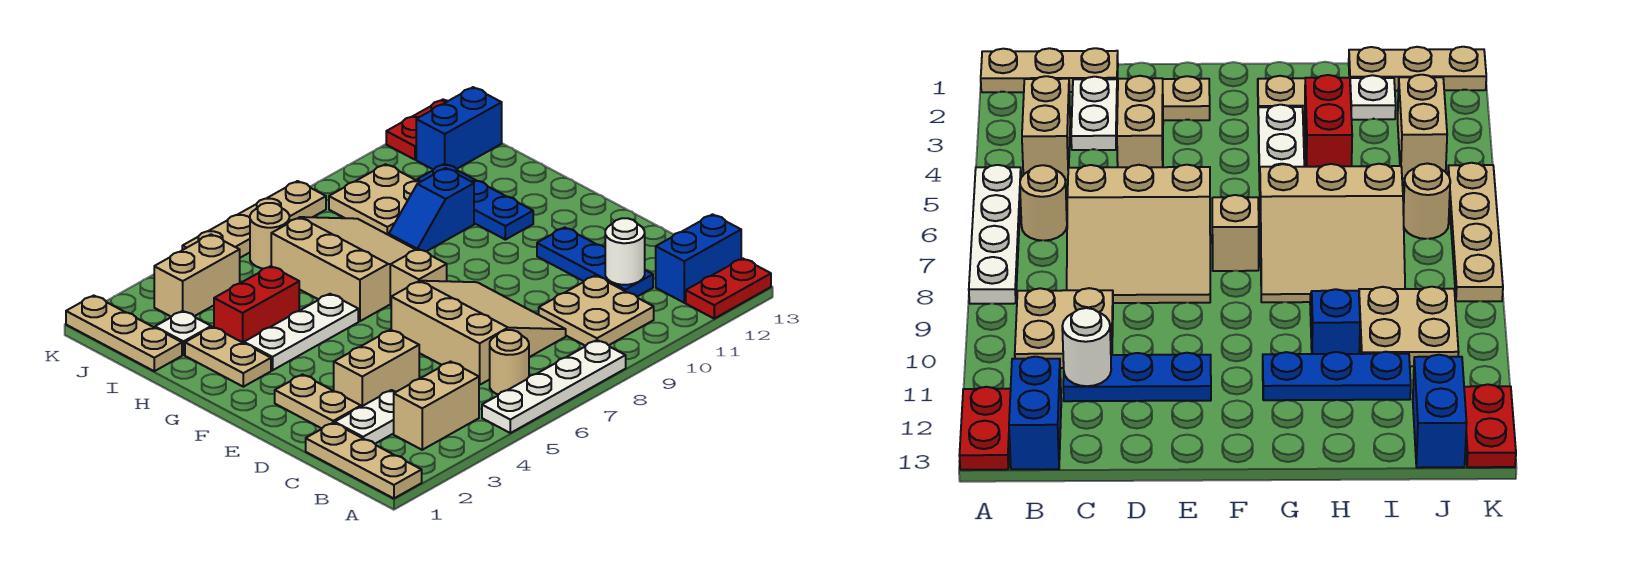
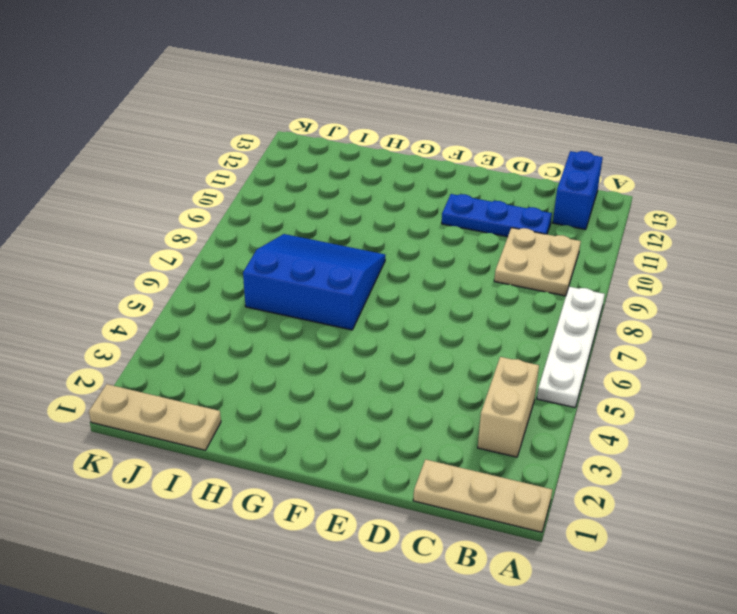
blue slope G6:I8 level 1 top 6 -> tan slope G6:I8 level 1 top 6
none -> red plate A12:A13 level 1
none -> tan round brick B6 level 1
none -> white plate C2:C3 level 1

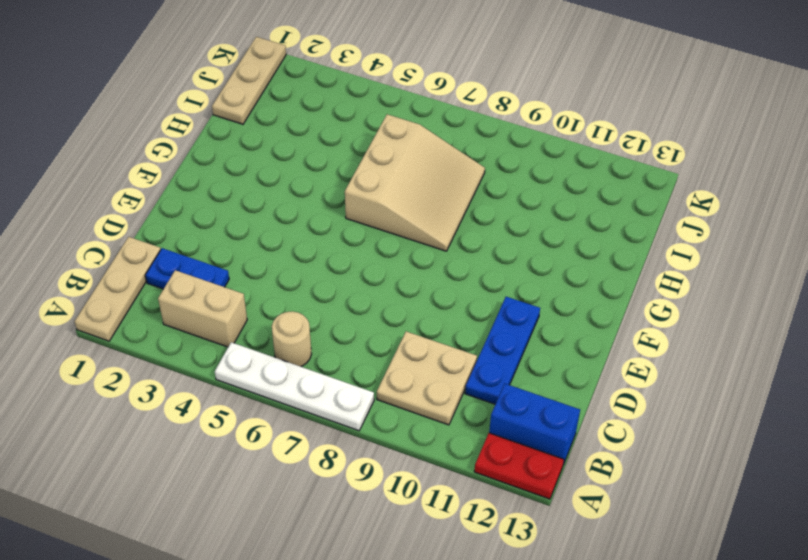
blue plate C2:C3 level 1 -> white plate C2:C3 level 1
none -> tan slope C6:E8 level 1 top 6
none -> tan plate D2:E2 level 1
none -> tan brick D3:D4 level 1

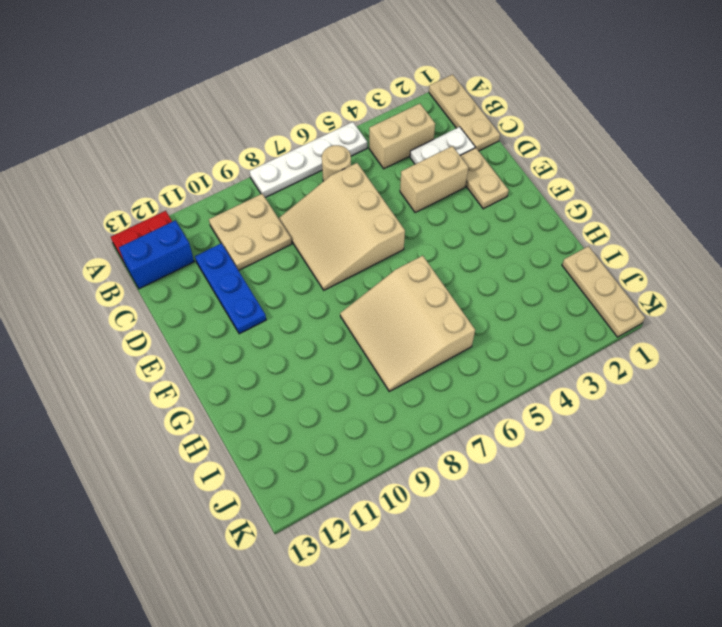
none -> tan brick F7 level 1
none -> tan plate G2:H2 level 1
none -> white plate G3:G5 level 1

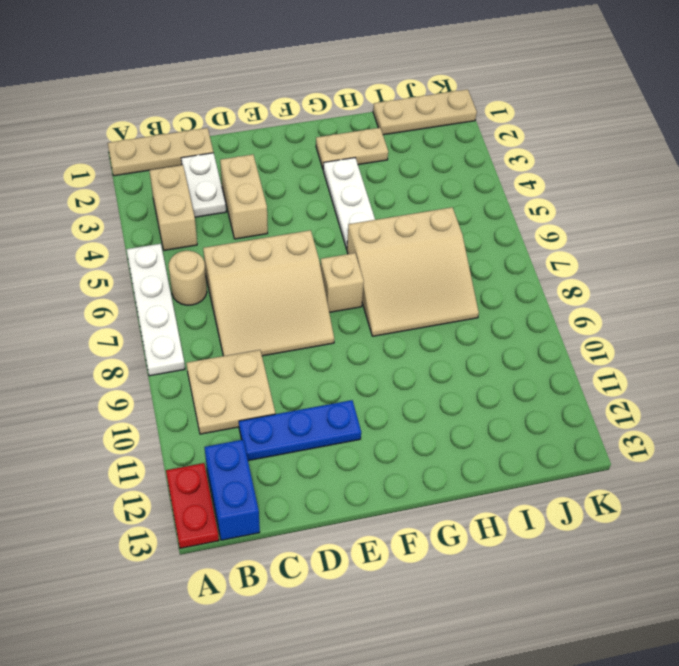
none -> tan plate D2:E2 level 1
none -> blue plate G11:I11 level 1
none -> red brick H3:H4 level 1

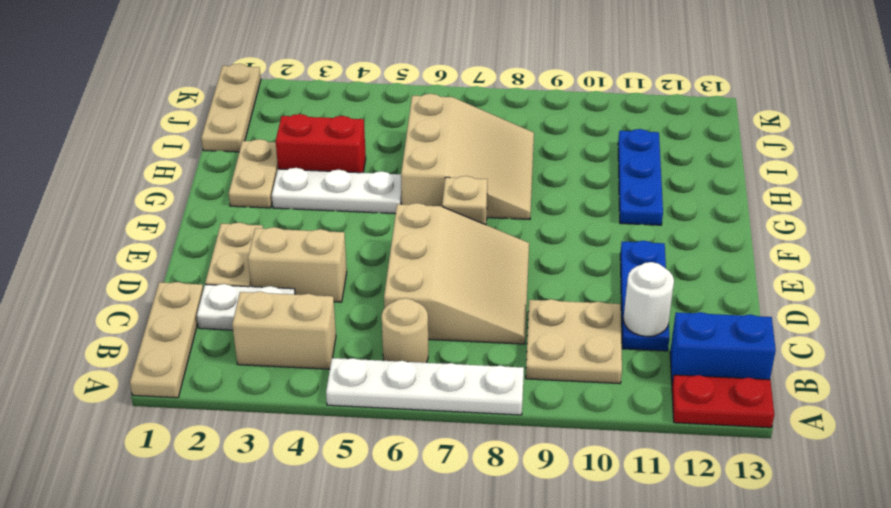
none -> blue slope H9:H10 level 1 top 10
none -> white plate I2 level 1
none -> tan plate I9:J10 level 1

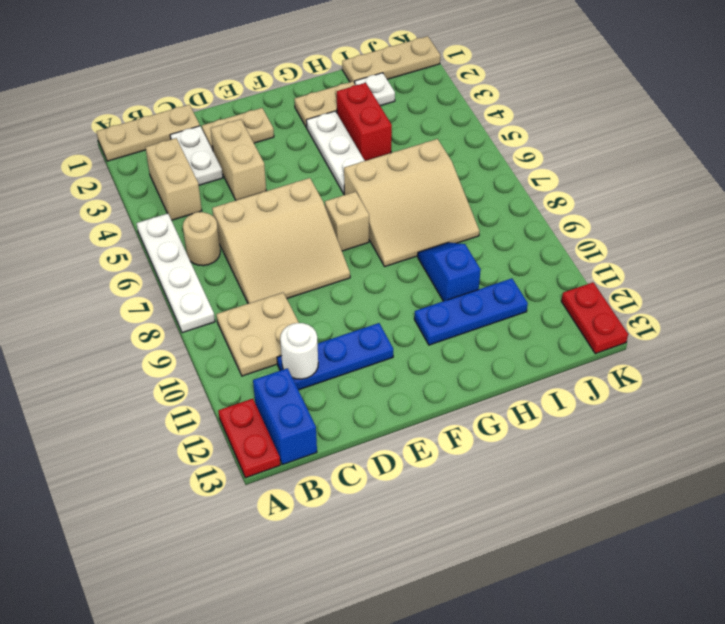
none -> tan plate I9:J10 level 1
none -> tan brick J3:J4 level 1
none -> tan round brick J6 level 1

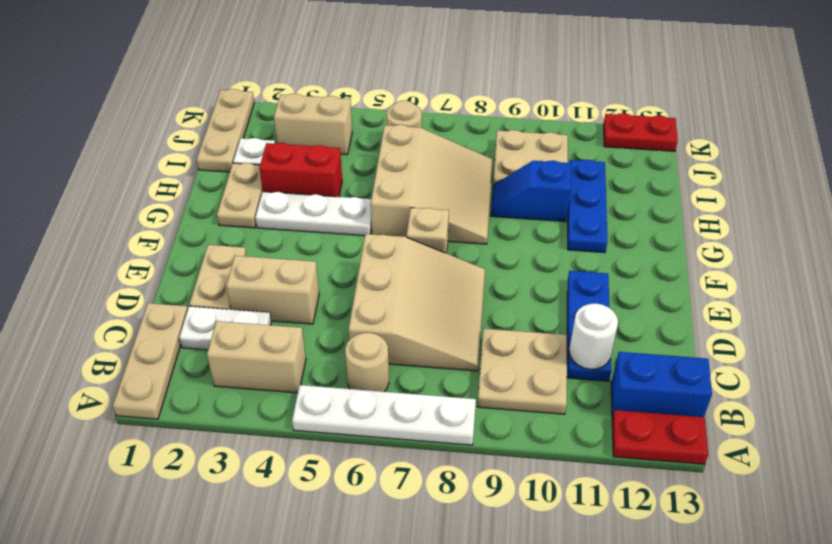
none -> blue brick J12:J13 level 1
none -> tan plate K5:K8 level 1

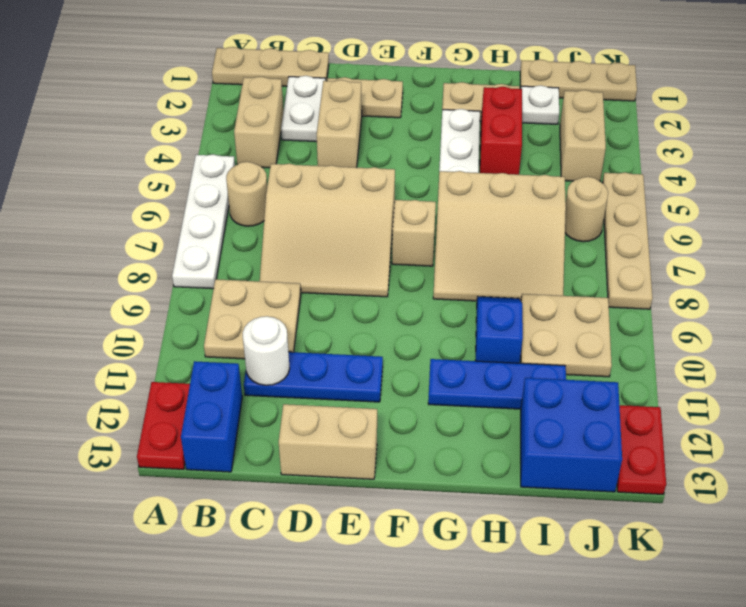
tan brick D13:E13 level 1 -> none
blue brick I12:J13 level 1 -> blue brick J12:J13 level 1

